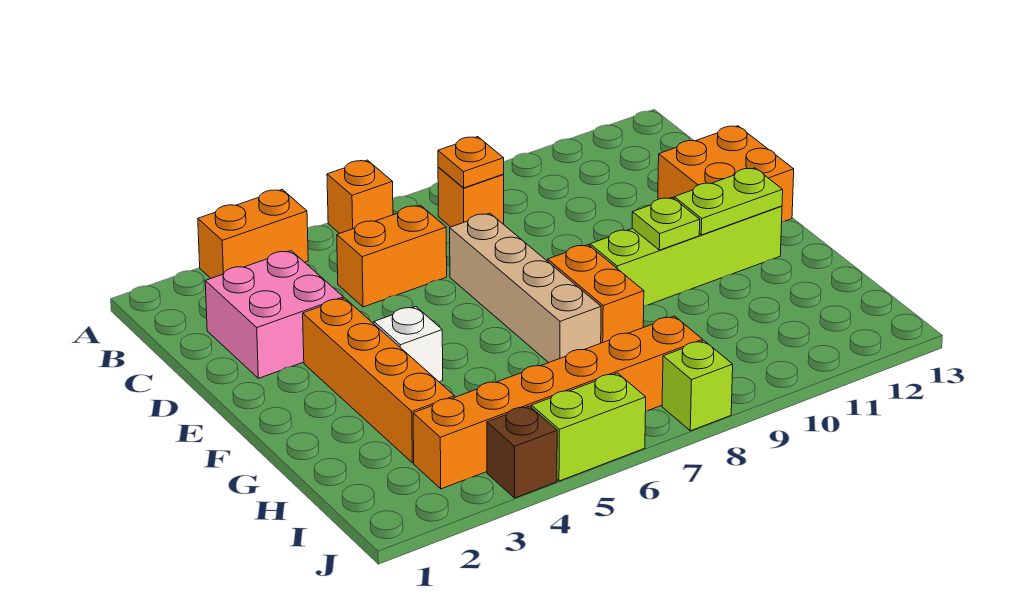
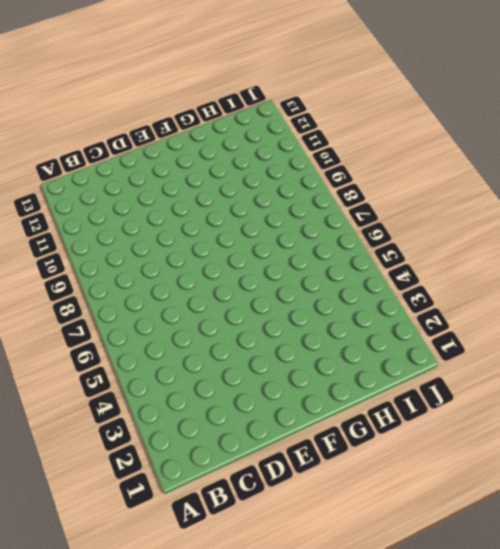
none -> orange brick A3:A4 level 1
none -> orange brick A6 level 1
none -> orange brick B8 level 1

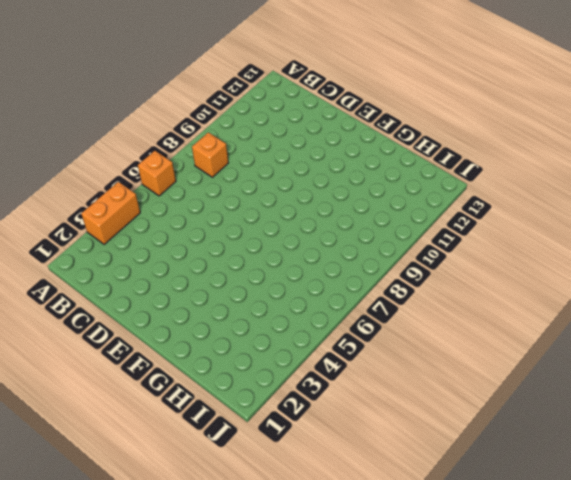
none -> pink brick C2:D3 level 1
none -> orange brick C5:C6 level 1
none -> tan brick D7:G7 level 1

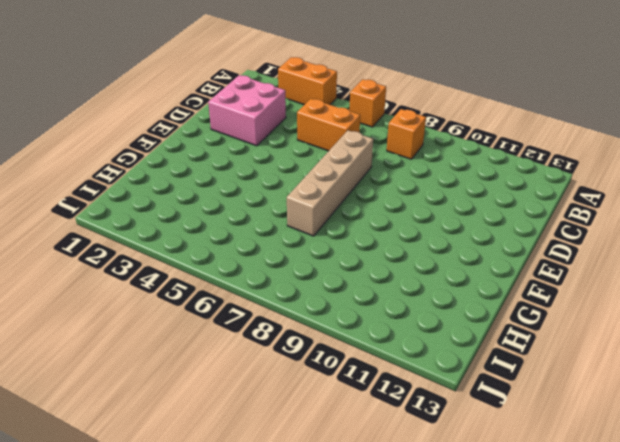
none -> orange brick D12:E13 level 1
none -> orange brick E3:H3 level 1
none -> white brick F4 level 1

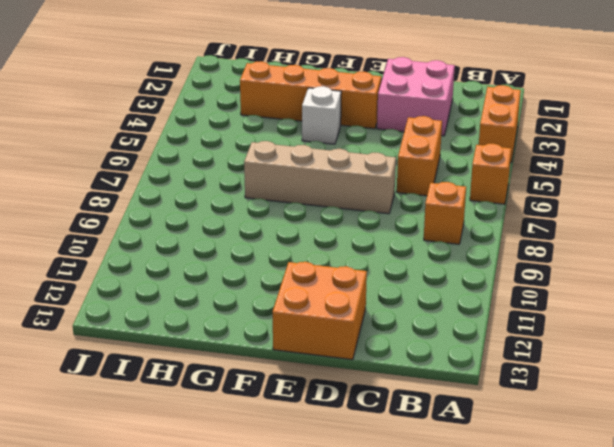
none -> orange brick F8:G8 level 1
none -> lime brick F9:F12 level 1
none -> orange brick I3:I8 level 1

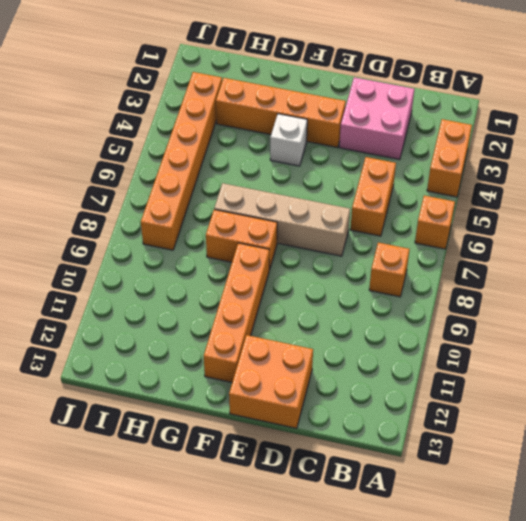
orange brick F9:F12 level 1 -> lime brick F9:F12 level 1
none -> brown brick J4 level 1
none -> lime brick J5:J6 level 1
none -> lime brick J8 level 1

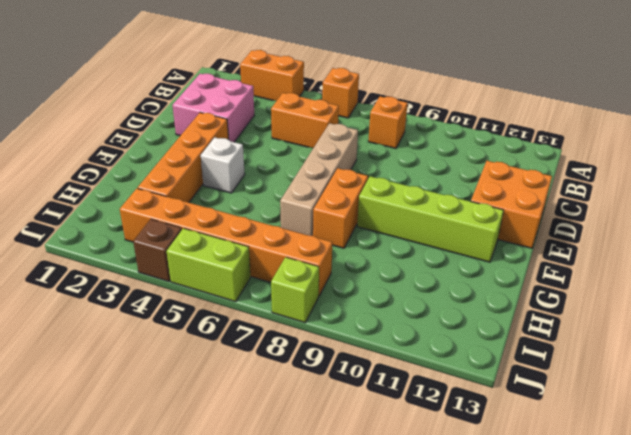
none -> orange plate B8 level 2
none -> lime plate F10 level 2
none -> lime plate F11:F12 level 2

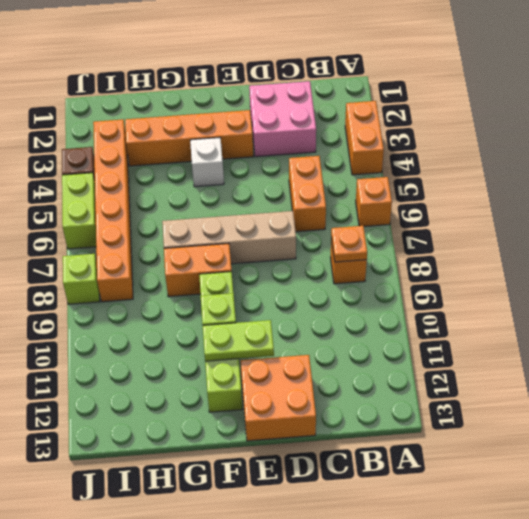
lime plate E11:F11 level 2 -> lime plate F11:F12 level 2

